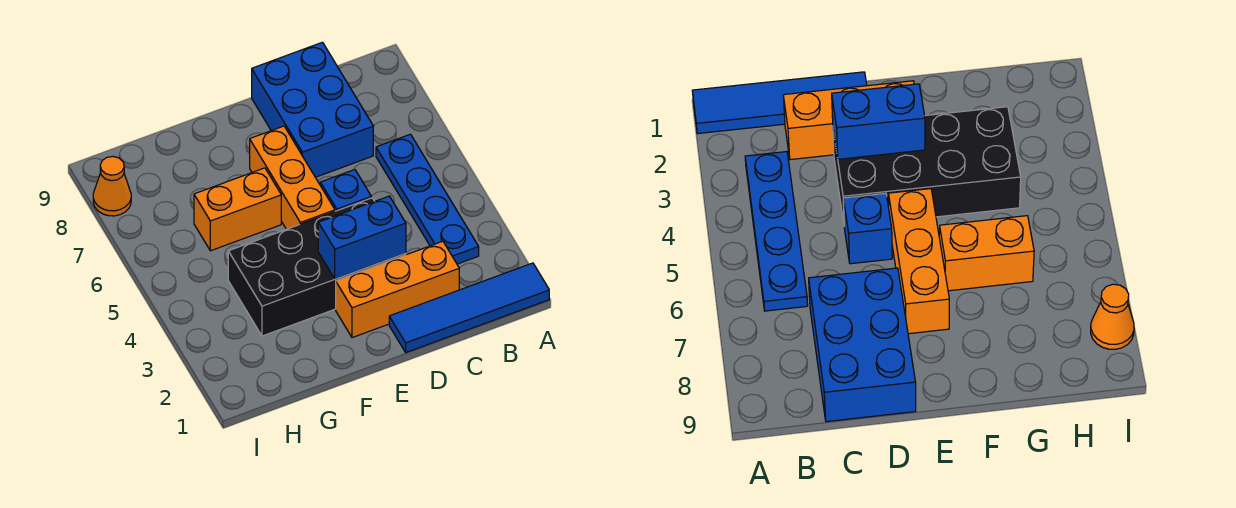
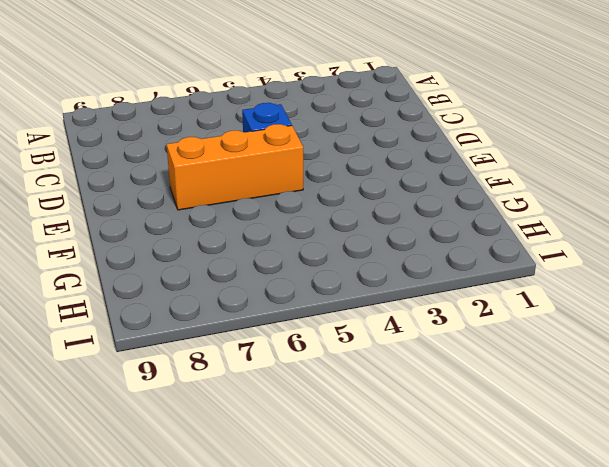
none -> blue tile A1:D1 level 1
none -> blue plate B3:B6 level 1

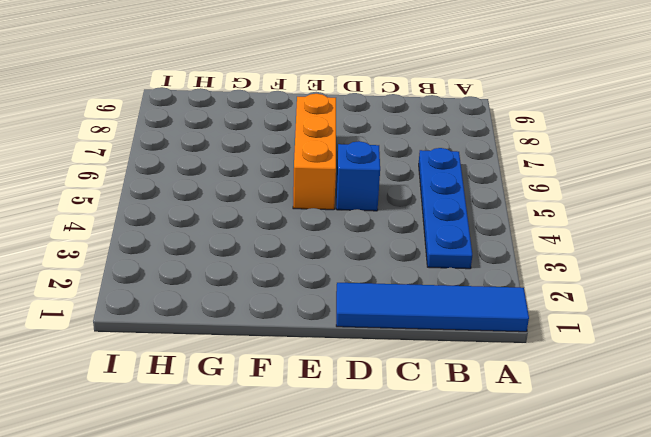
none -> orange brick C2:E2 level 1
none -> blue brick C7:D9 level 1

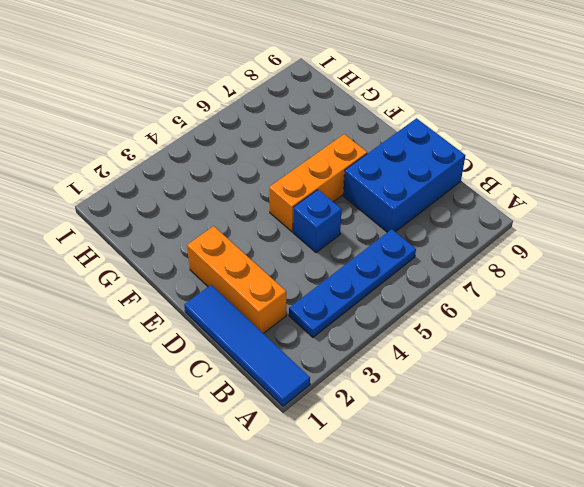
none -> black brick D3:G4 level 1
none -> orange brick F6:G6 level 1

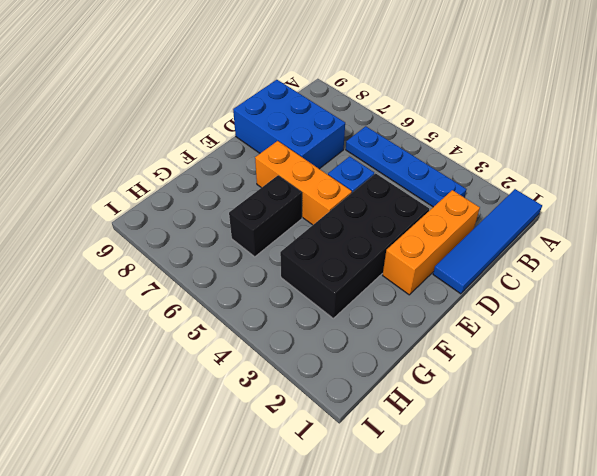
black brick F6:G6 level 1 -> orange brick F6:G6 level 1
none -> orange cone I8 level 1
none -> blue brick D3:E3 level 2

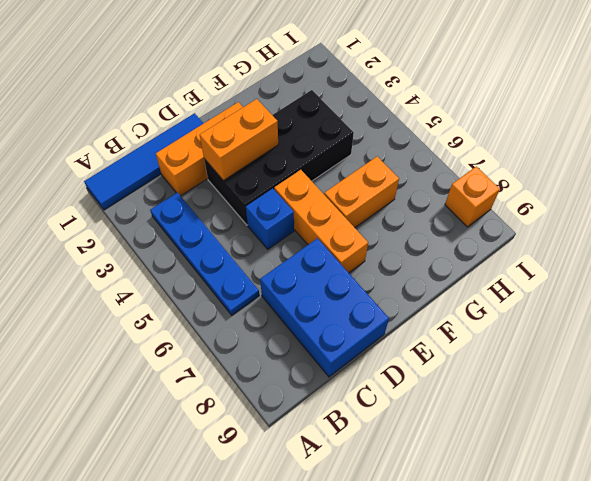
orange brick D3:E3 level 2 -> blue brick D3:E3 level 2
orange brick I8 level 1 -> orange cone I8 level 1

